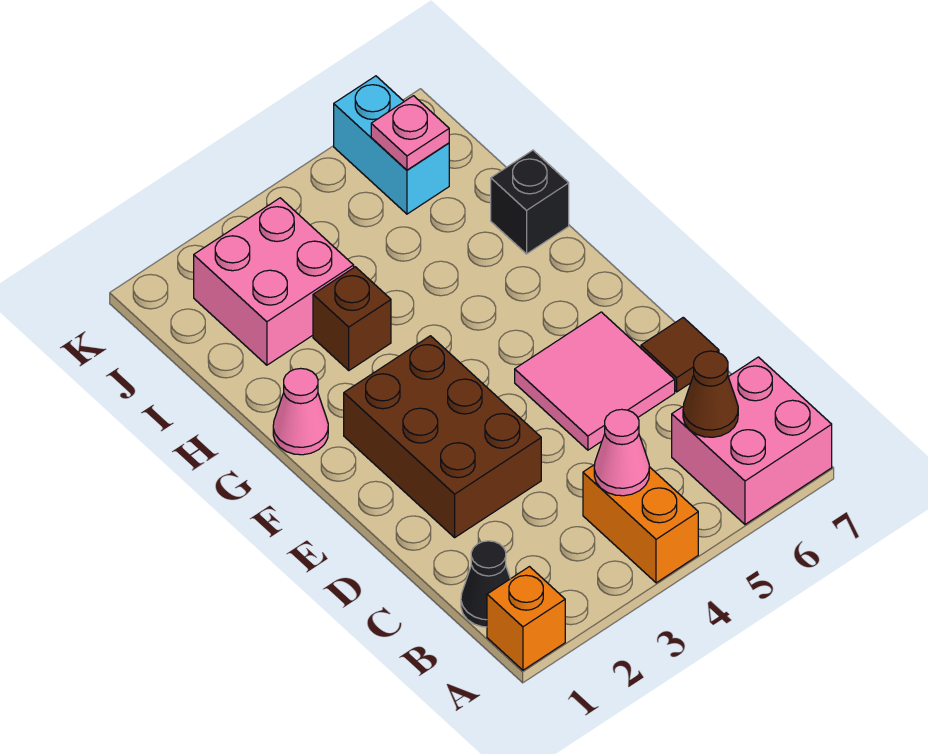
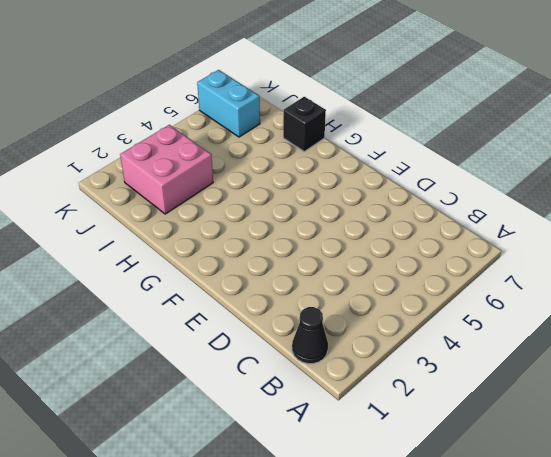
none -> orange brick A1 level 1
none -> orange brick A4:B4 level 1
none -> pink brick A6:B7 level 1

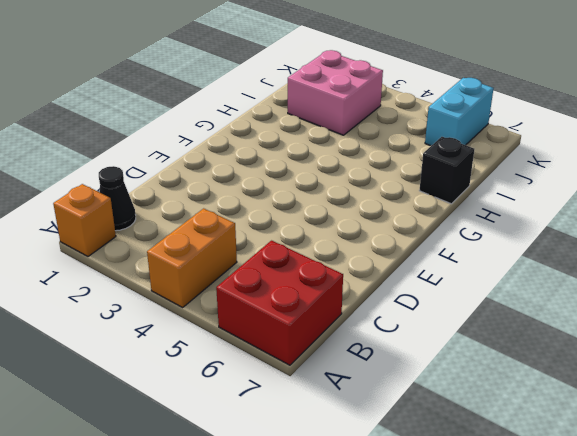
red brick A6:B7 level 1 -> pink brick A6:B7 level 1
none -> brown brick D2:F3 level 1
none -> pink tile D5:E6 level 1
none -> brown tile D7 level 1

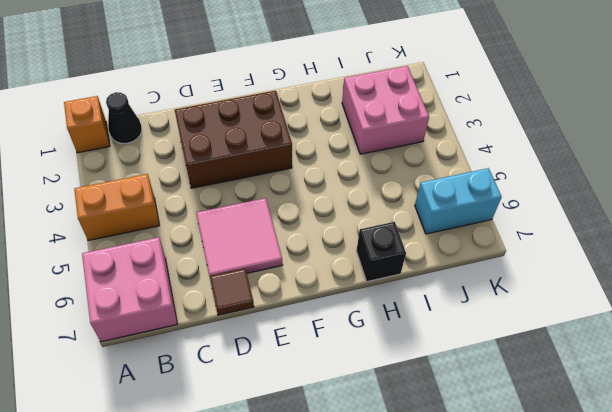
none -> pink cone G1 level 1
none -> brown brick H3 level 1
none -> pink cone B4 level 2

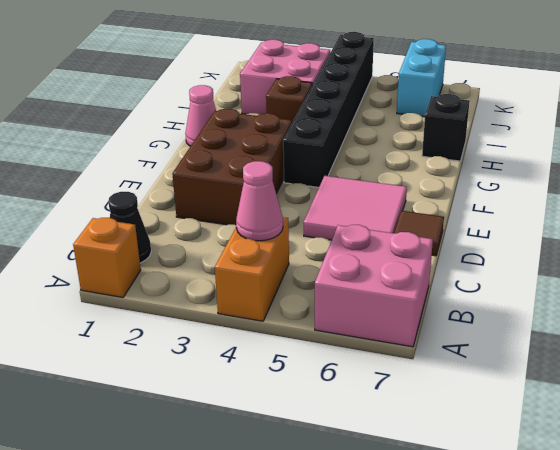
black brick F4:K4 level 1 -> none
none -> brown cone B6 level 2
none -> pink plate J6 level 2

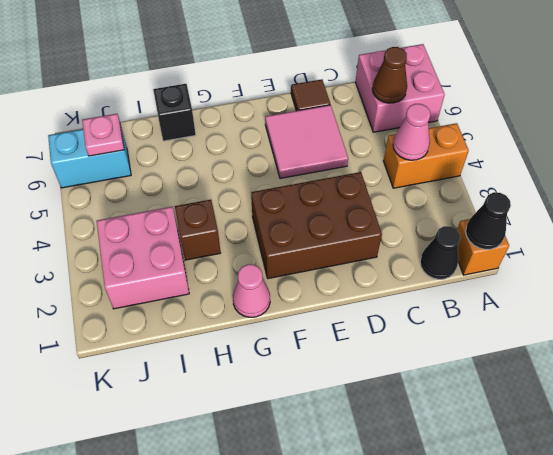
black cone A1 level 2 -> none

